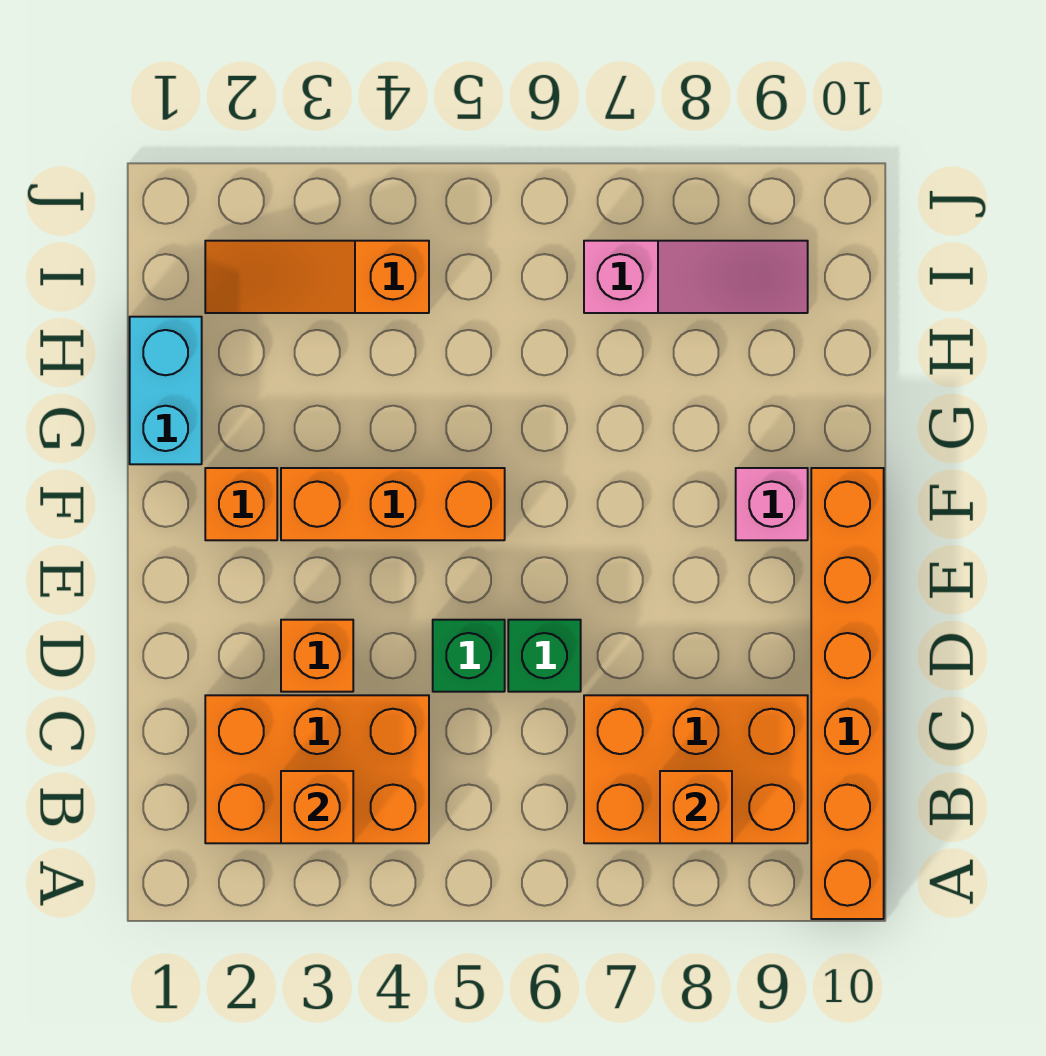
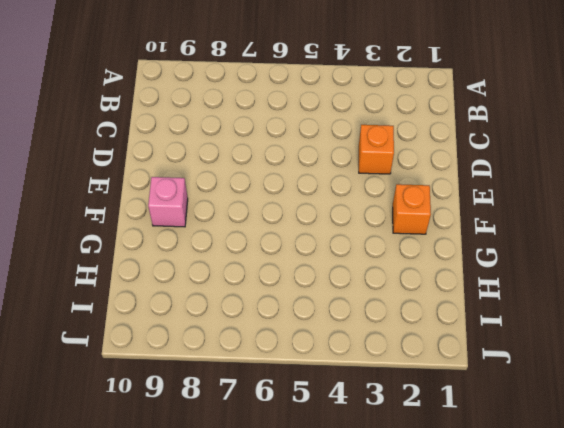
none -> orange brick A10:F10 level 1
none -> orange brick B2:C4 level 1
none -> orange brick B7:C9 level 1

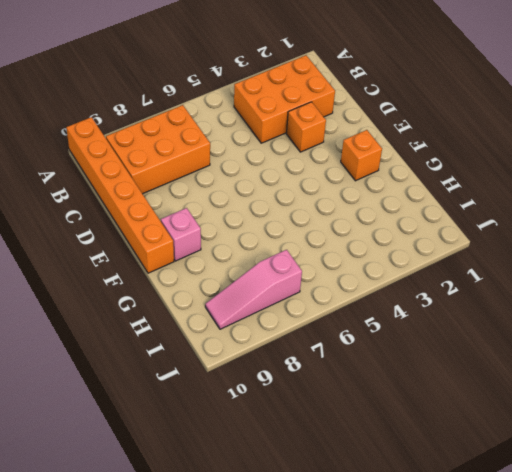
none -> green brick D5 level 1
none -> green brick D6 level 1
none -> orange brick F3:F5 level 1

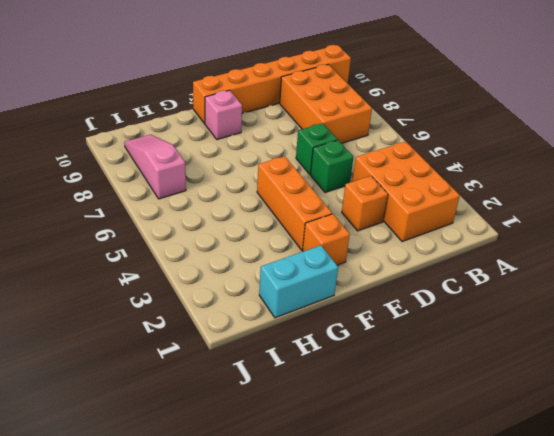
none -> orange slope I2:I4 level 1 top 4
none -> orange brick B3 level 2
none -> orange brick B8 level 2

